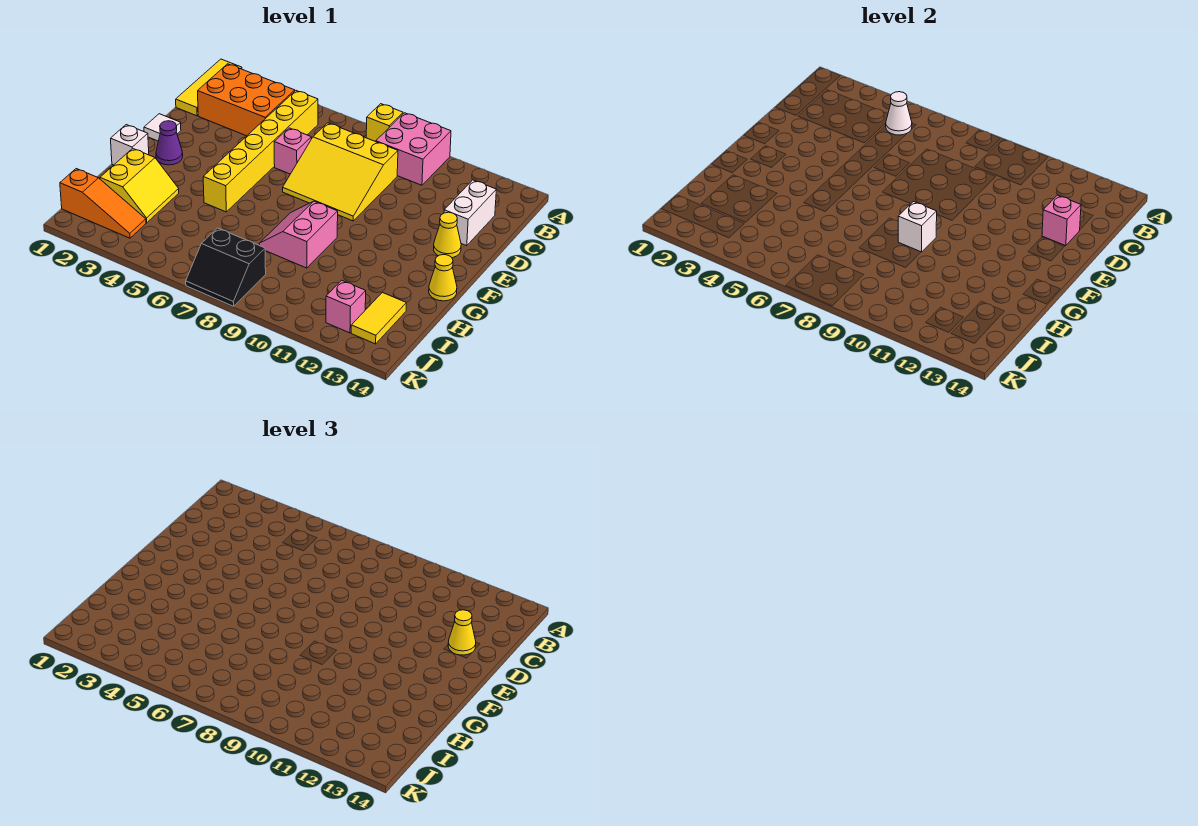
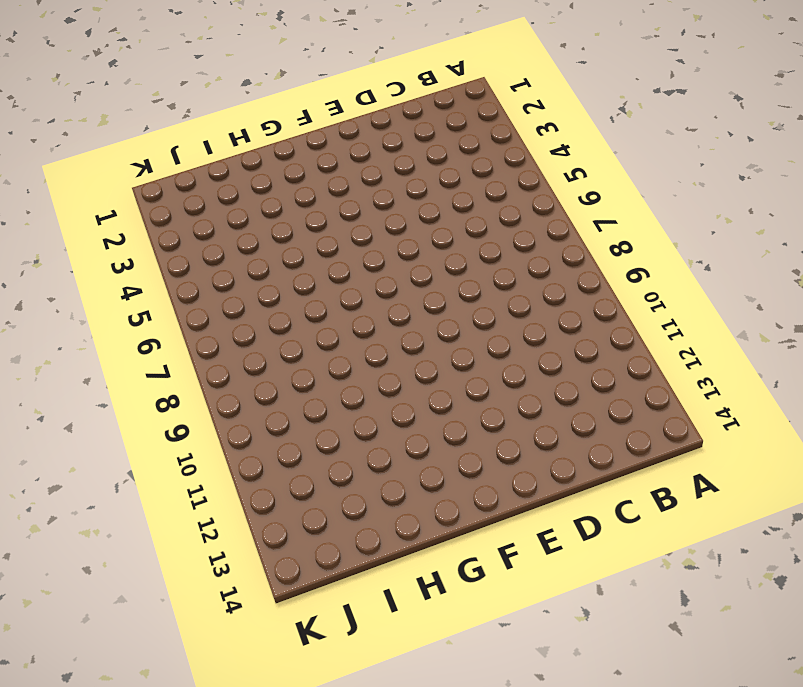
none -> yellow tile A1:C1 level 1
none -> yellow brick A8 level 1
none -> pink brick A9:B10 level 1

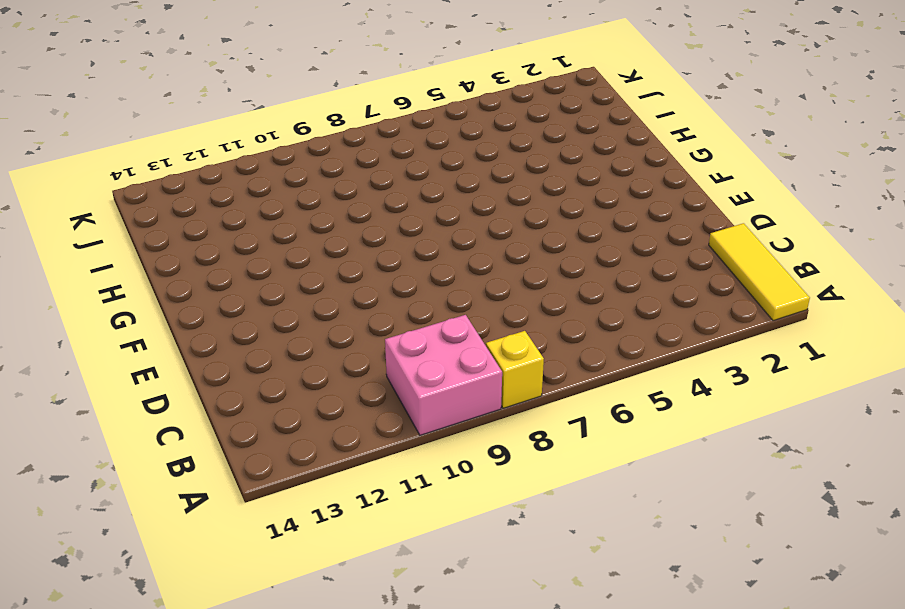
none -> orange brick B2:C4 level 1
none -> yellow brick B5:G5 level 1
none -> yellow slope C7:E9 level 1 top C

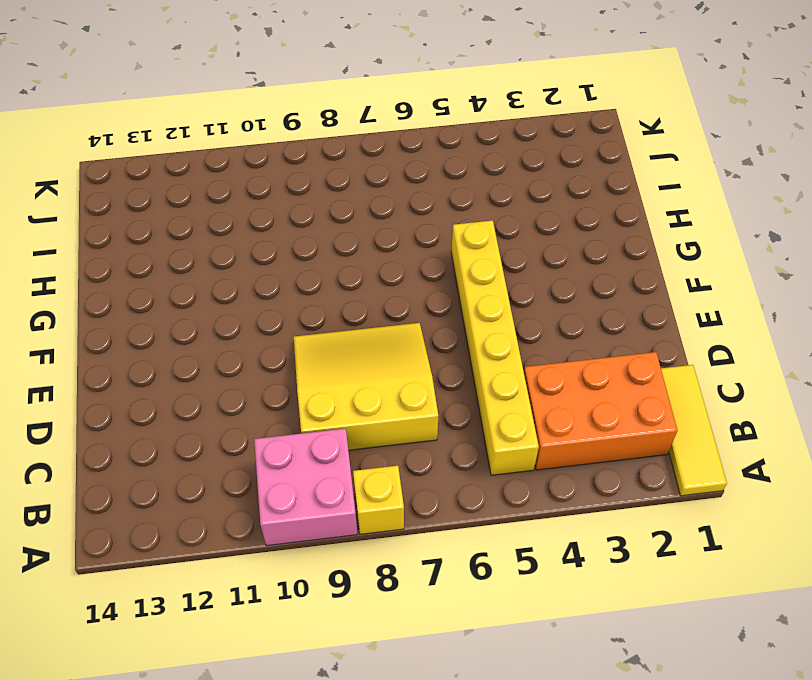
none -> white brick C13:D13 level 1
none -> pink brick D6 level 1
none -> white tile E1 level 1

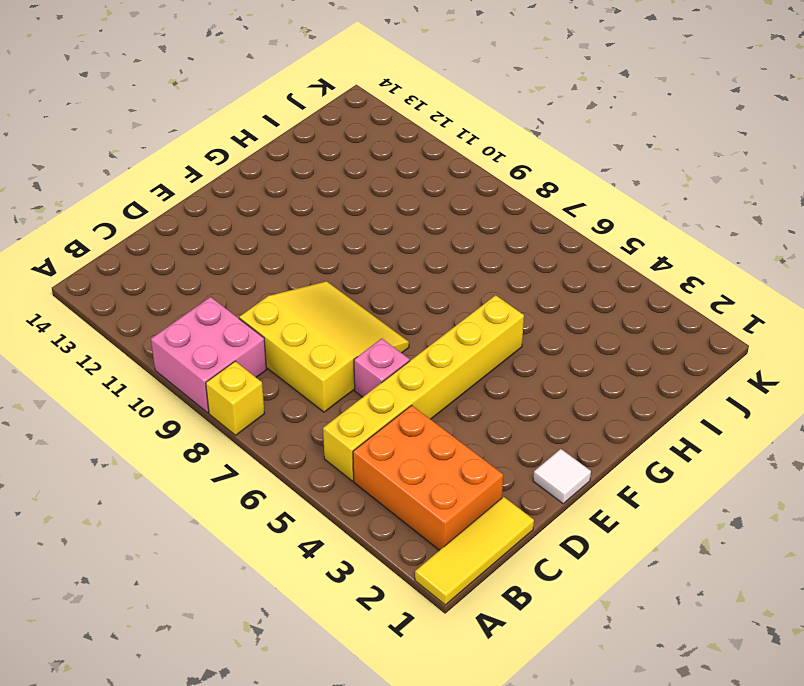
none -> white brick C13:D13 level 1
none -> yellow cone E13 level 1
none -> purple cone F2 level 1

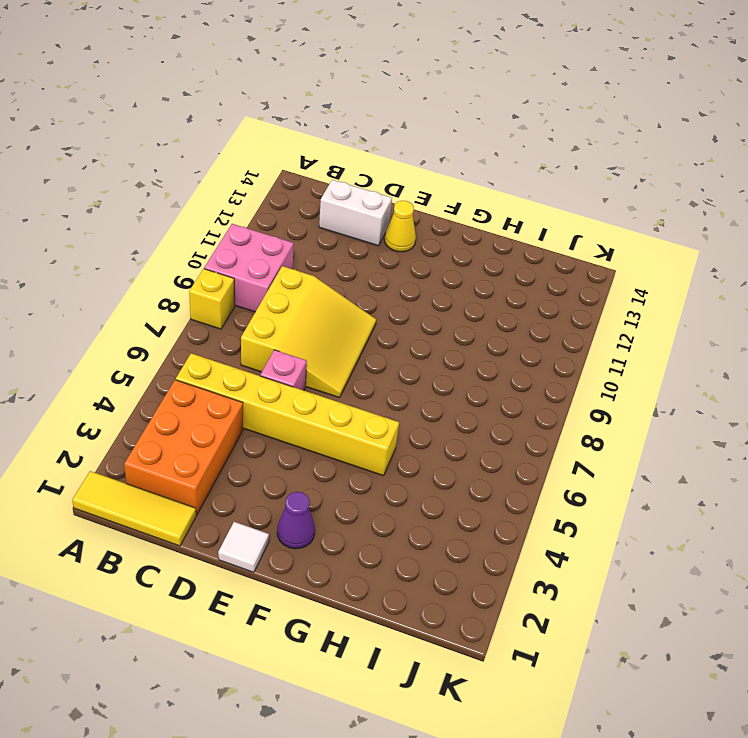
none -> white brick G1 level 1
none -> pink slope G8:H9 level 1 top 9
none -> yellow cone G14 level 1

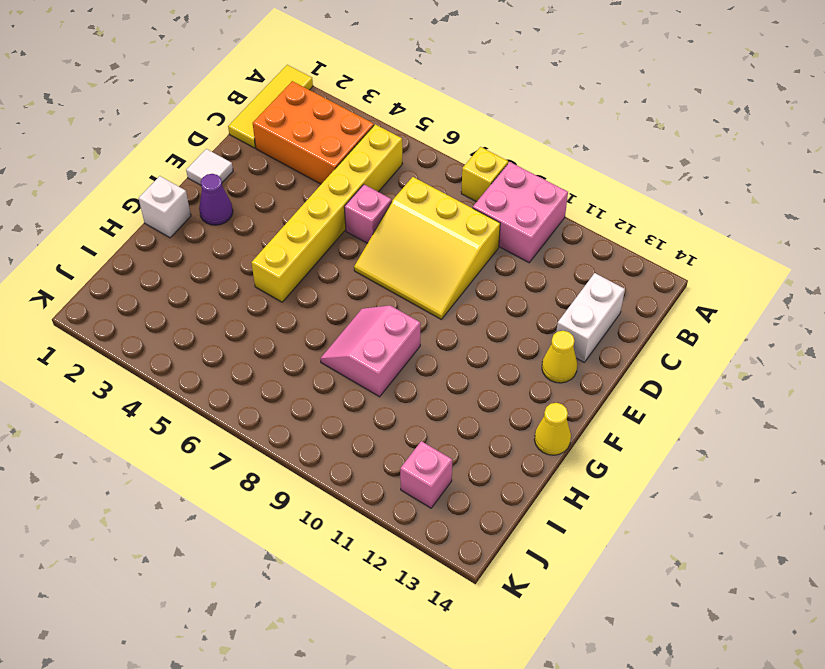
none -> yellow slope H2:I3 level 1 top 2
none -> yellow tile I13:J13 level 1
none -> orange slope J1:J3 level 1 top 1

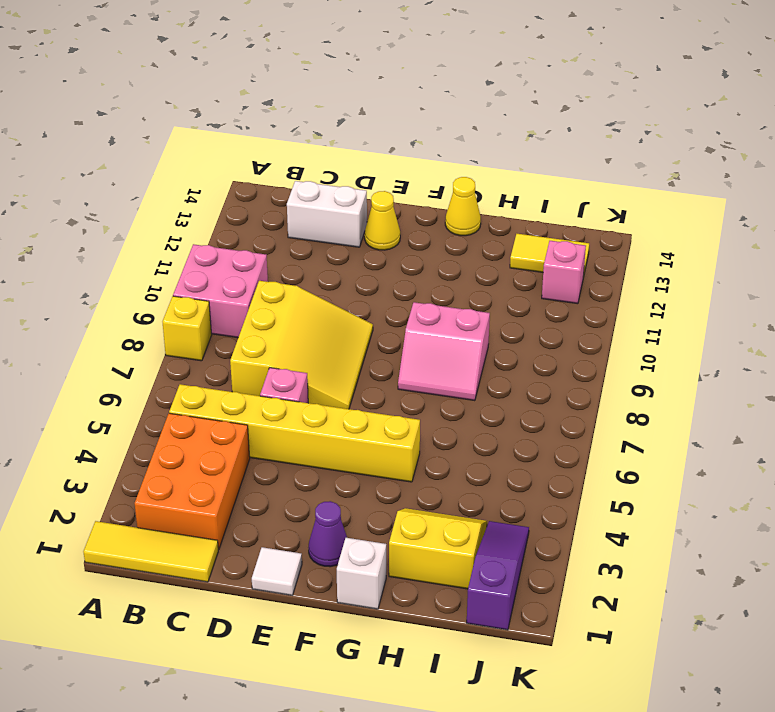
purple slope J1:J3 level 1 top 1 -> orange slope J1:J3 level 1 top 1
none -> black slope J7:K8 level 1 top J
none -> white cone B5 level 2
none -> pink brick D13 level 2

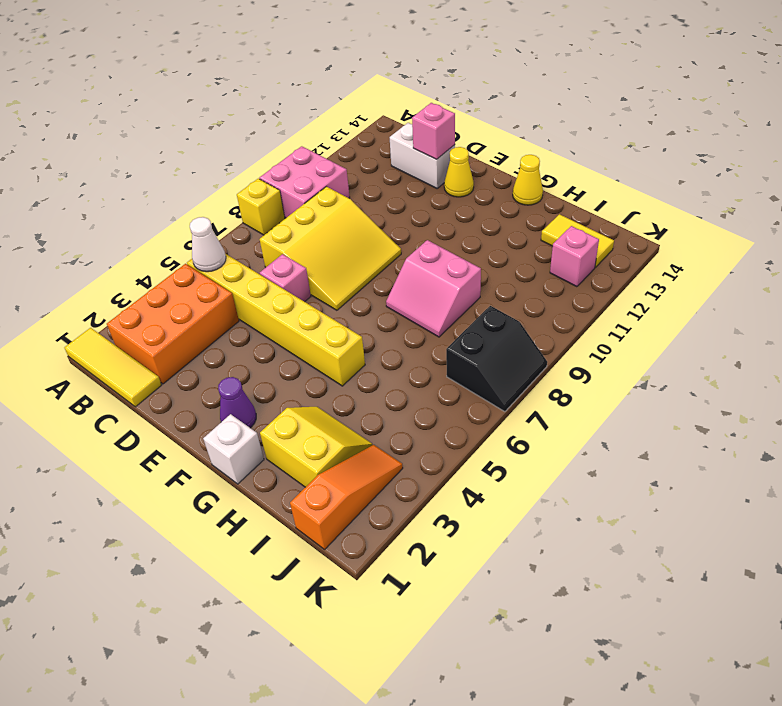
none -> white tile E1 level 1
none -> white brick G9 level 2
none -> yellow cone D13 level 3

